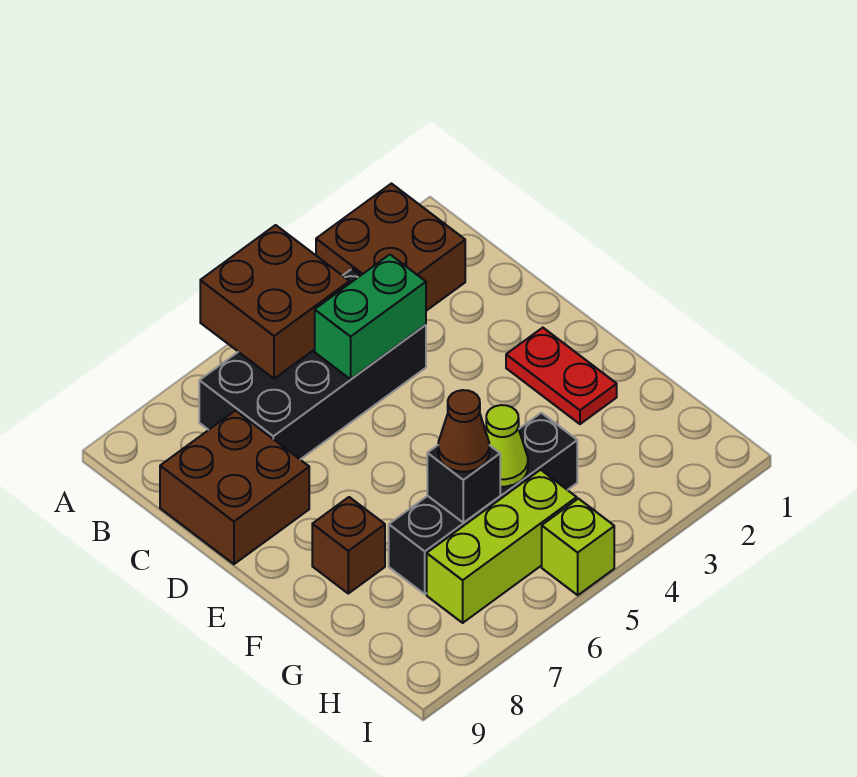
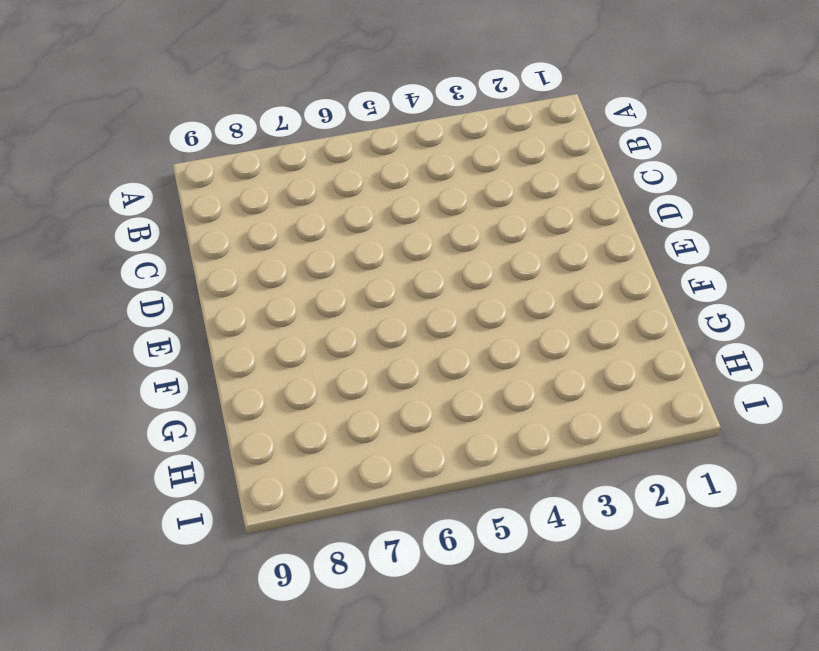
none -> brown brick A2:B3 level 1
none -> black brick B4:C7 level 1
none -> brown brick C8:D9 level 1

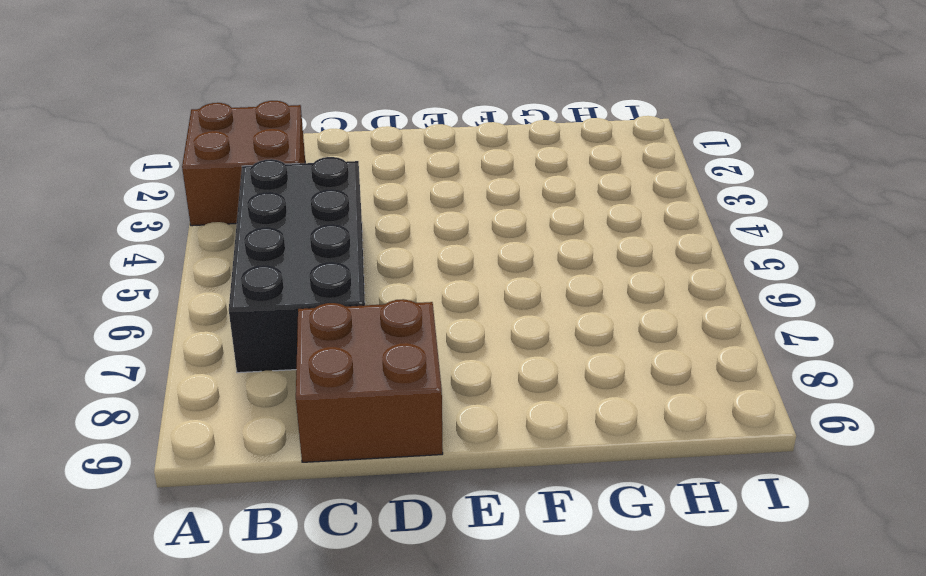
none -> red plate E2:F2 level 1
none -> brown brick F8 level 1
none -> black brick G4:G7 level 1

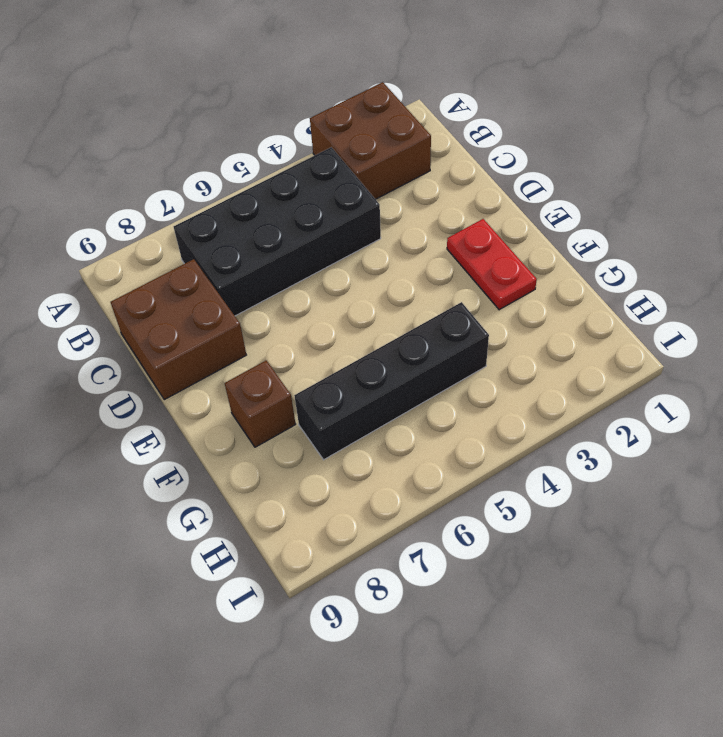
none -> lime brick H5:H7 level 1
none -> lime brick I5 level 1
none -> brown brick A5:B6 level 2

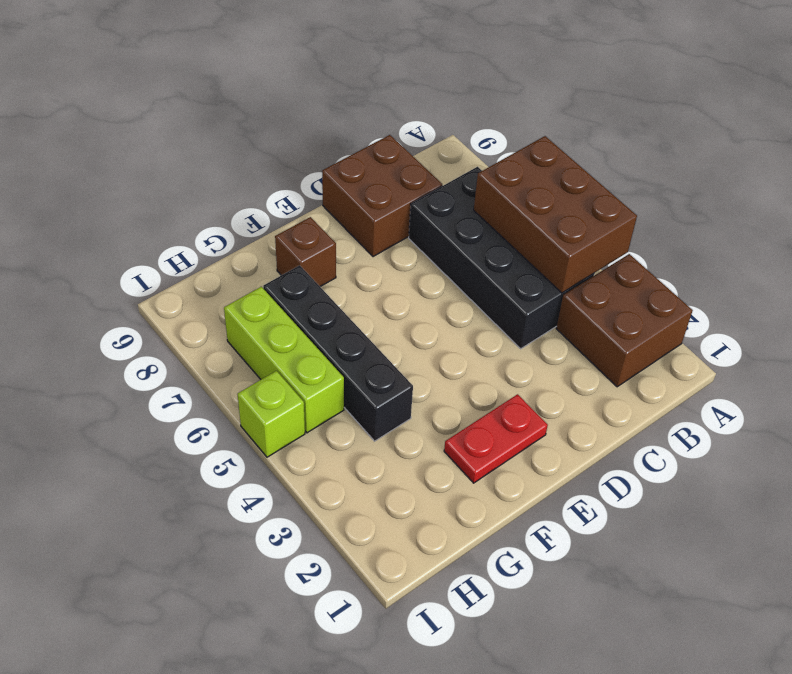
brown brick A4:B6 level 2 -> brown brick A5:B6 level 2
none -> green brick C4:C5 level 2
none -> lime cone G5 level 2
none -> black brick G6 level 2

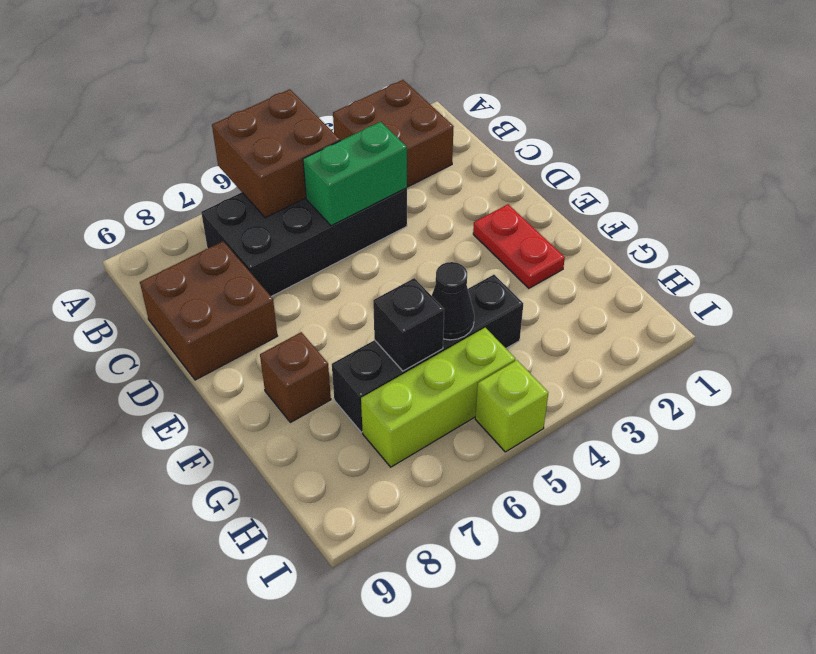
black cone G5 level 2 -> lime cone G5 level 2
none -> brown cone G6 level 3

